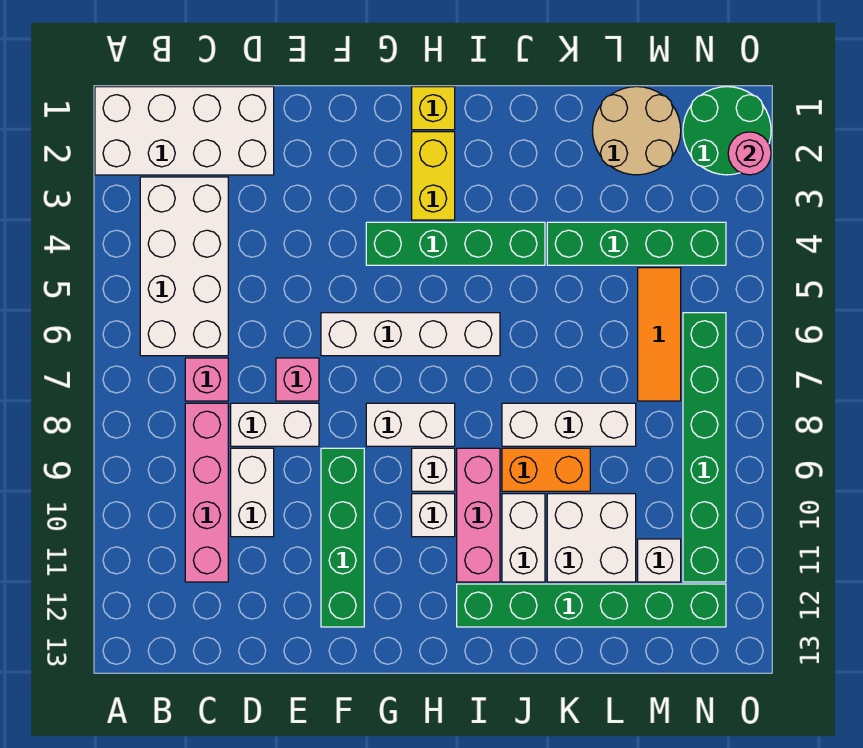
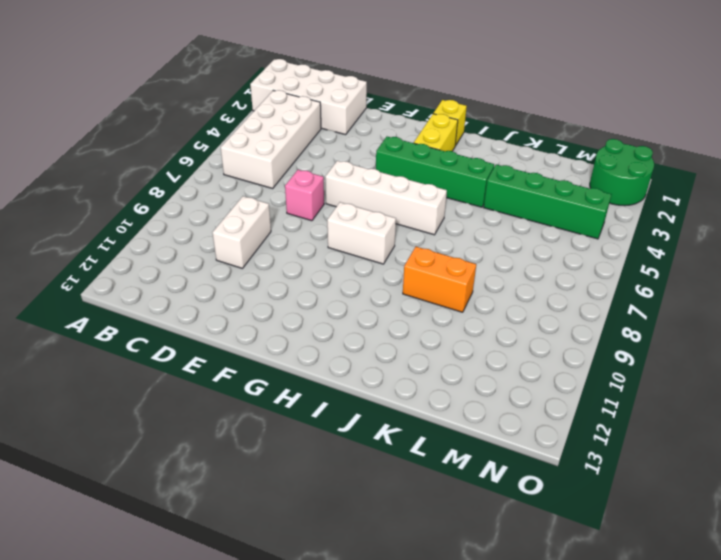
none -> pink brick C7 level 1
none -> pink brick C8:C11 level 1
none -> white brick D8:E8 level 1

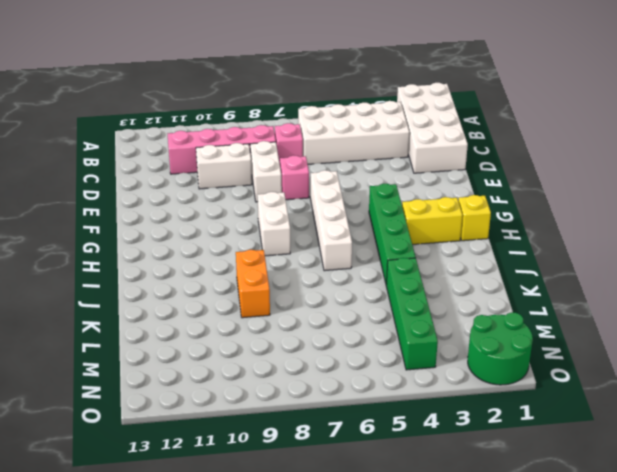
none -> green brick F9:F12 level 1
none -> white brick H9 level 1
none -> white brick H10 level 1

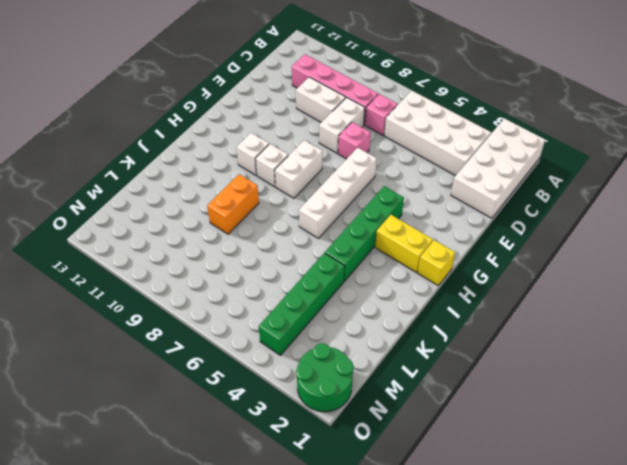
none -> green brick F9:F12 level 1
none -> pink brick I9:I11 level 1
none -> green brick I12:N12 level 1

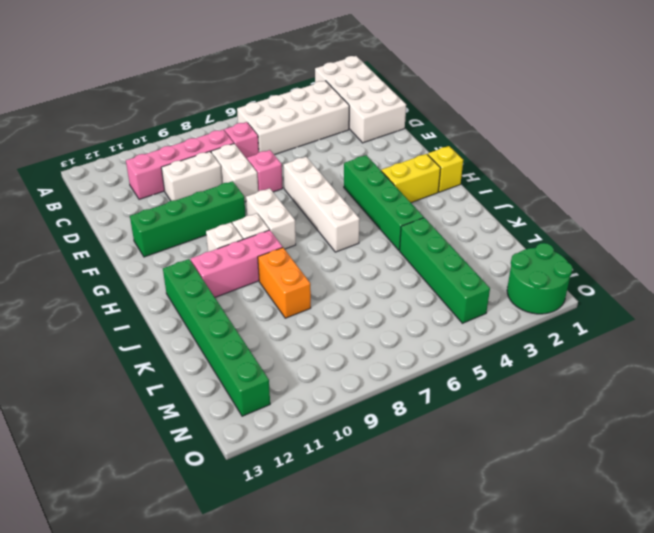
none -> white brick J8:L8 level 1
none -> white brick J10:J11 level 1
none -> white brick K10:L11 level 1

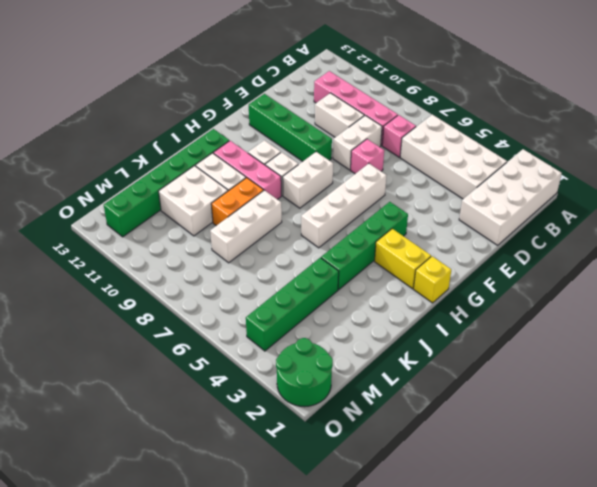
none -> tan round brick L1:M2 level 1
none -> orange tile M5:M7 level 1
none -> white brick M11 level 1

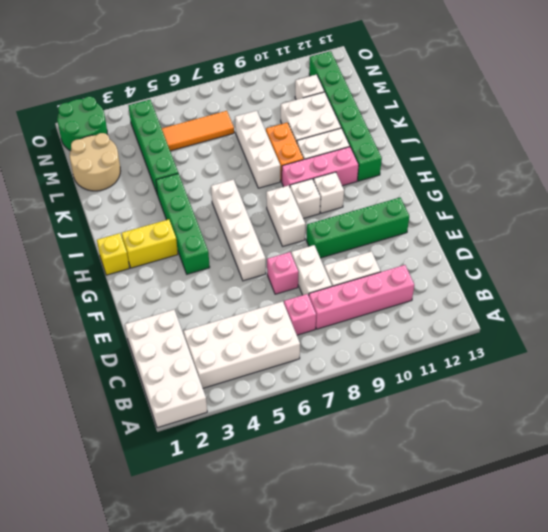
none -> green brick N6:N11 level 1
none -> pink round brick O2 level 2

